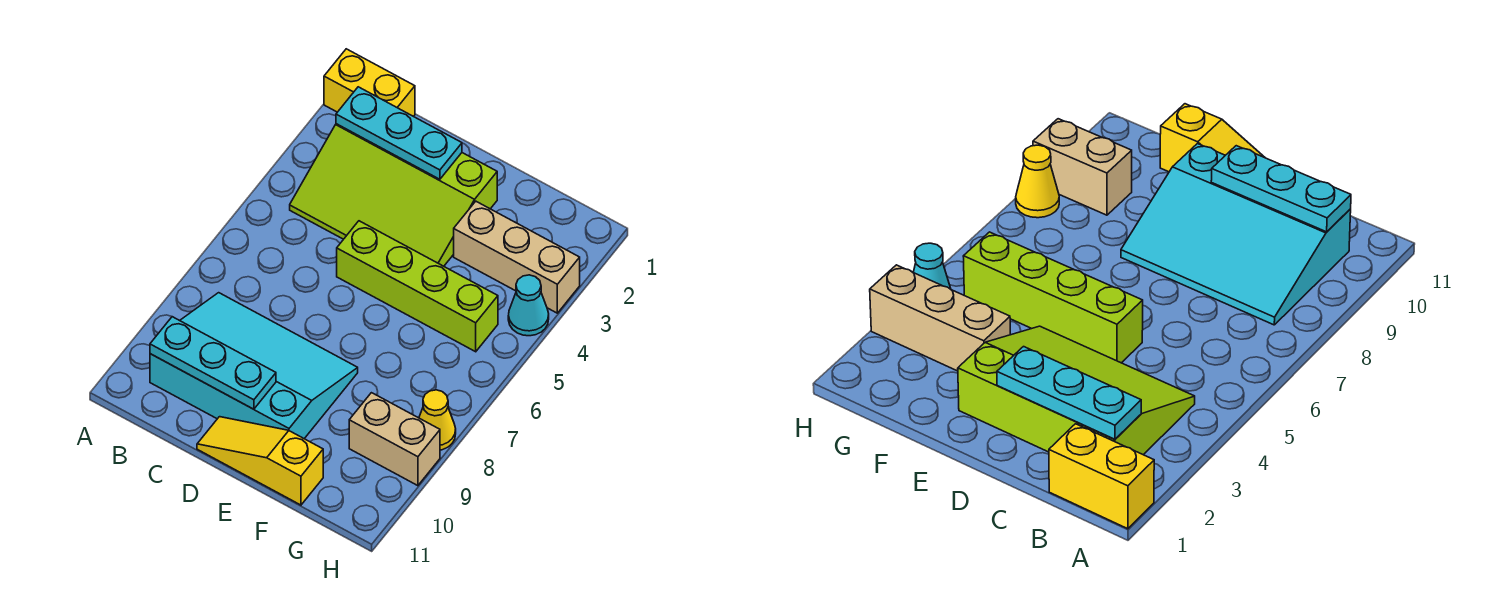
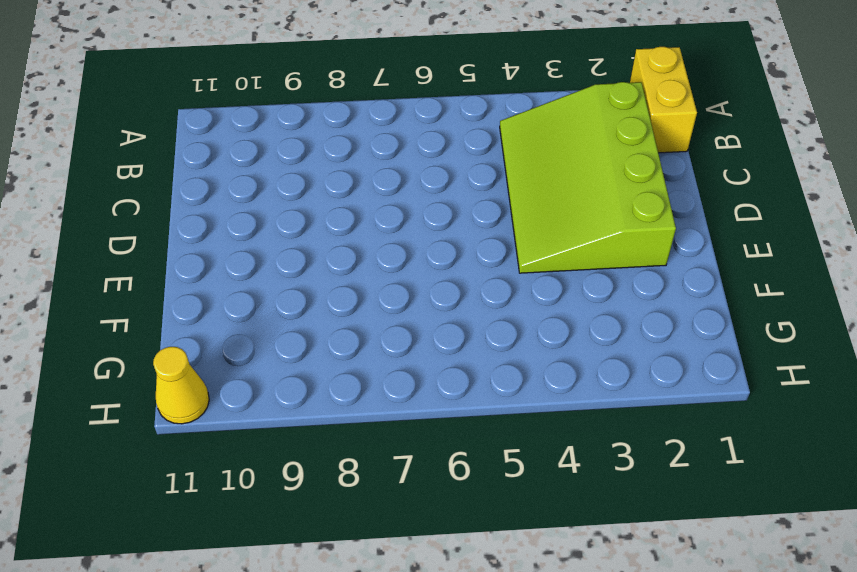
yellow cone H11 level 1 -> yellow cone H8 level 1
none -> cyan slope B8:E10 level 1 top 10
none -> lime brick D5:G5 level 1

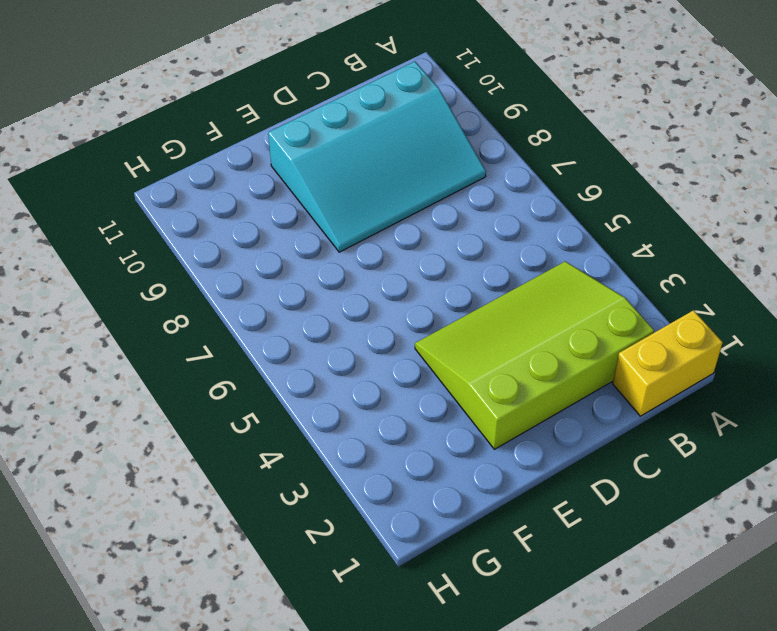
none -> lime brick D5:G5 level 1
none -> yellow slope D11:F11 level 1 top F

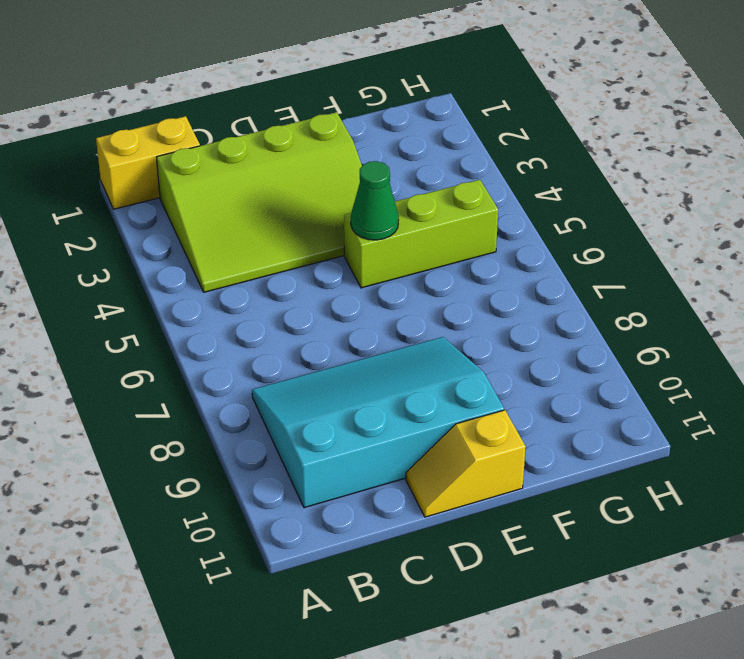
yellow slope D11:E11 level 1 top E -> yellow slope D11:F11 level 1 top F
lime brick E5:G5 level 1 -> lime brick D5:G5 level 1
green cone E5 level 2 -> none
none -> tan brick F3:H3 level 1
none -> tan brick G9:H9 level 1

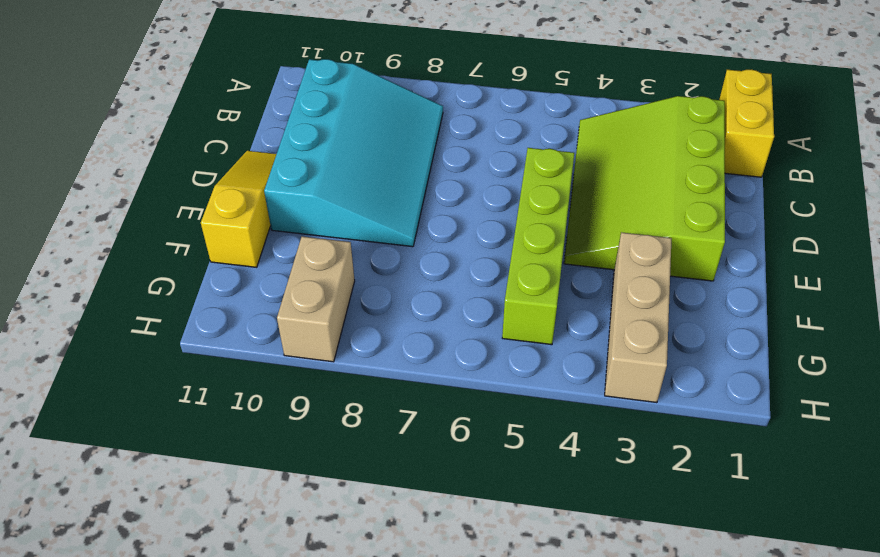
none -> cyan cone H4 level 1
none -> yellow cone H8 level 1

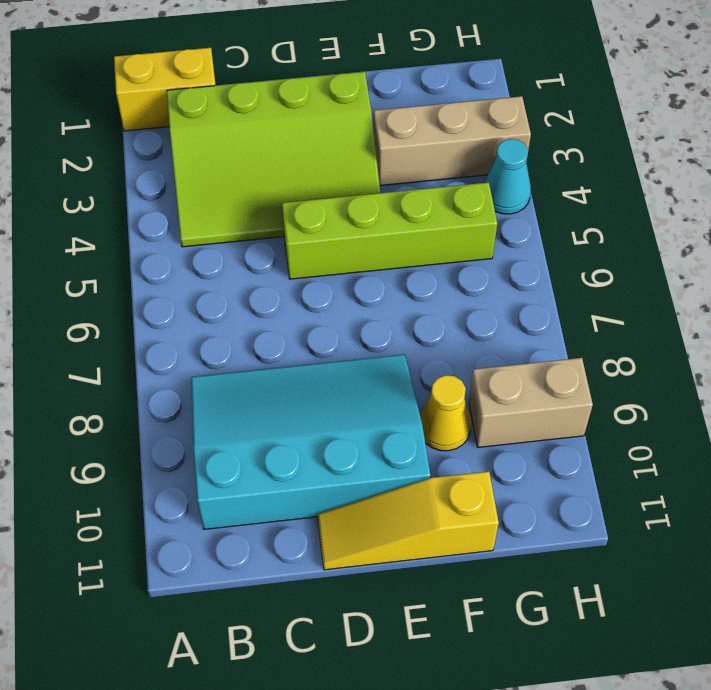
yellow cone F9 level 1 -> yellow cone H8 level 1
none -> cyan plate B2:D2 level 2
none -> cyan plate B10:D10 level 2

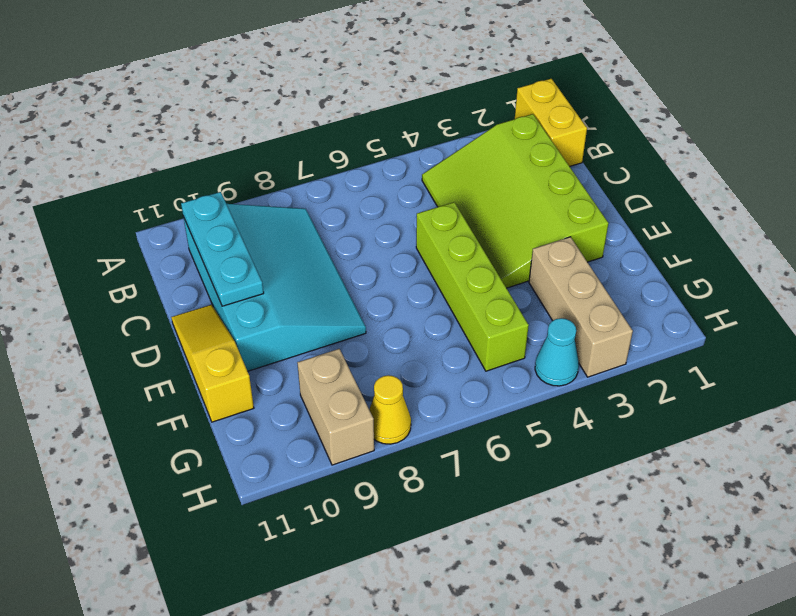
none -> cyan plate B2:D2 level 2

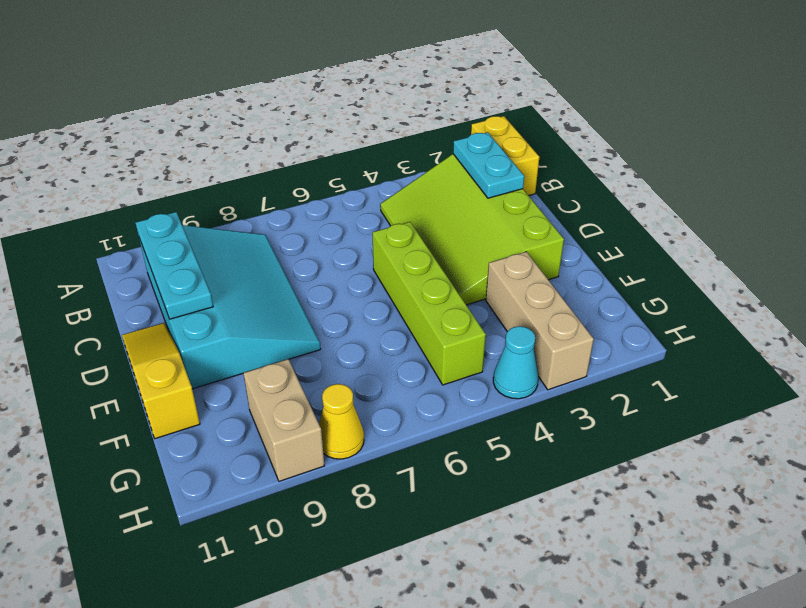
cyan plate B2:C2 level 2 -> cyan plate B2:D2 level 2

